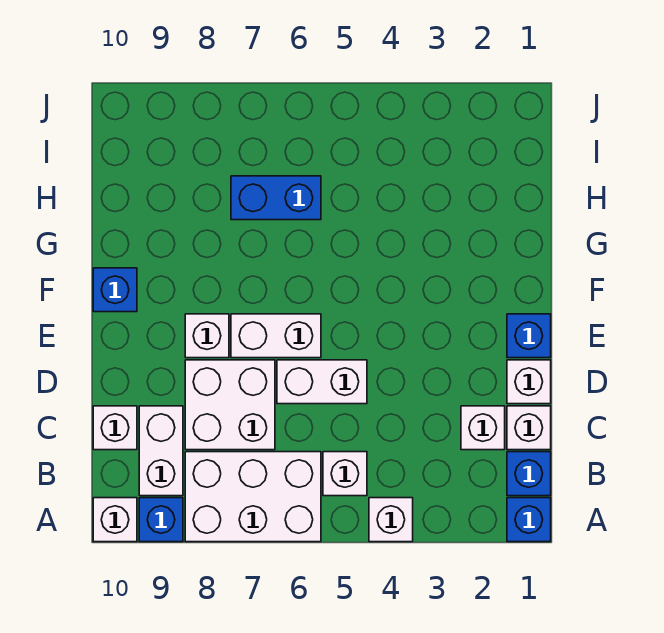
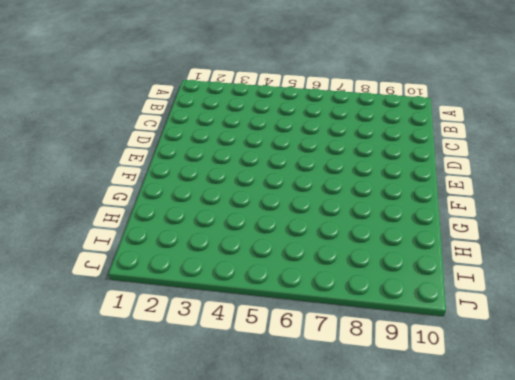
none -> blue brick A1 level 1
none -> white brick A4 level 1
none -> white brick A6:B8 level 1

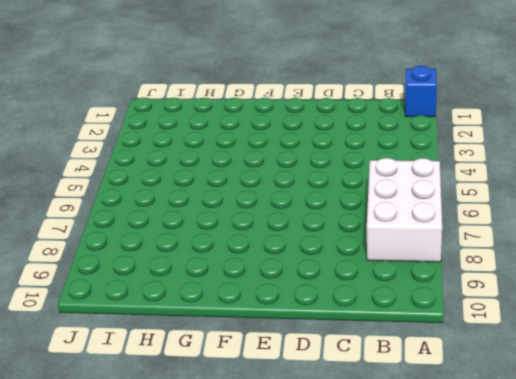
none -> white brick A4 level 1
none -> blue brick A9 level 1
none -> white brick A10 level 1

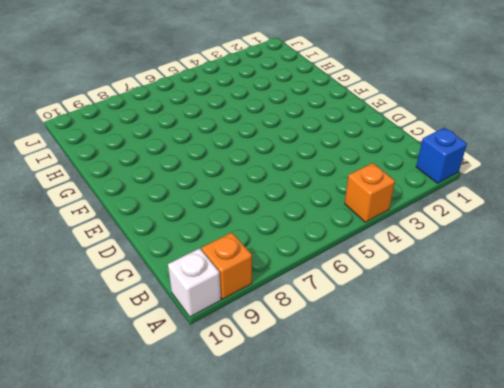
orange brick A4 level 1 -> white brick A4 level 1
orange brick A9 level 1 -> blue brick A9 level 1
none -> white brick A6:B8 level 1
none -> blue brick B1 level 1
none -> white brick B5 level 1

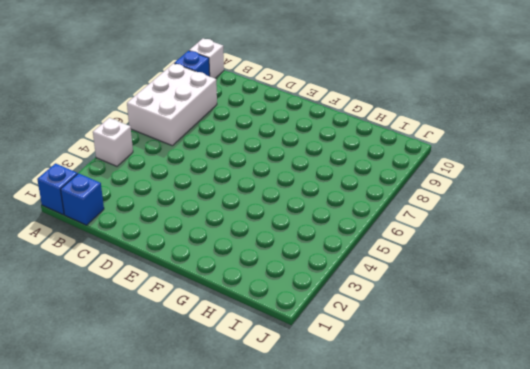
none -> white brick B5 level 1
none -> white brick B9:C9 level 1
none -> white brick C1 level 1

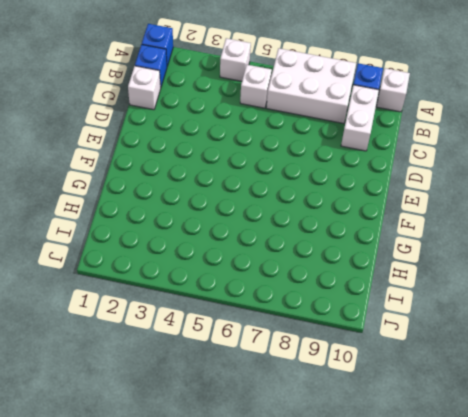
none -> white brick C2 level 1
none -> white brick C7:D8 level 1
none -> white brick C10 level 1

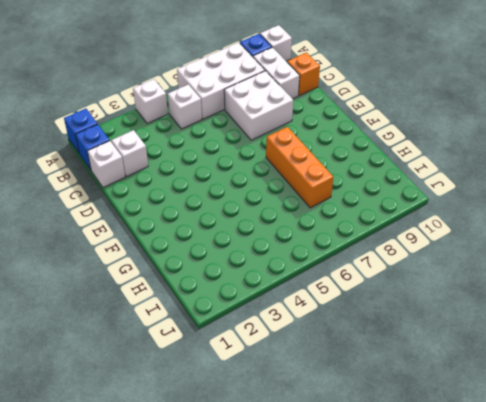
orange brick C10 level 1 -> white brick C10 level 1
orange brick F7:H7 level 1 -> blue brick H6:H7 level 1
none -> white brick D1 level 1
none -> white brick D5:D6 level 1
none -> blue brick E1 level 1

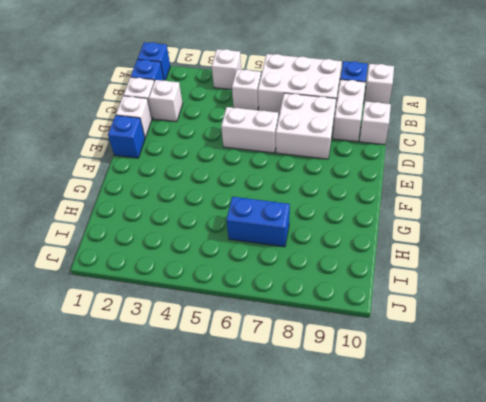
none -> white brick E6:E7 level 1
none -> white brick E8 level 1
none -> blue brick F10 level 1

